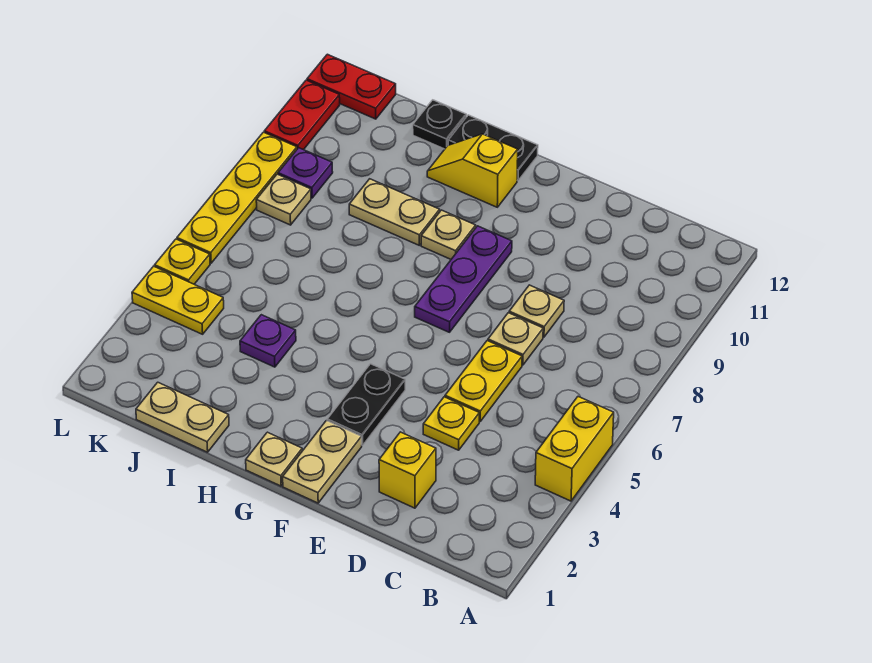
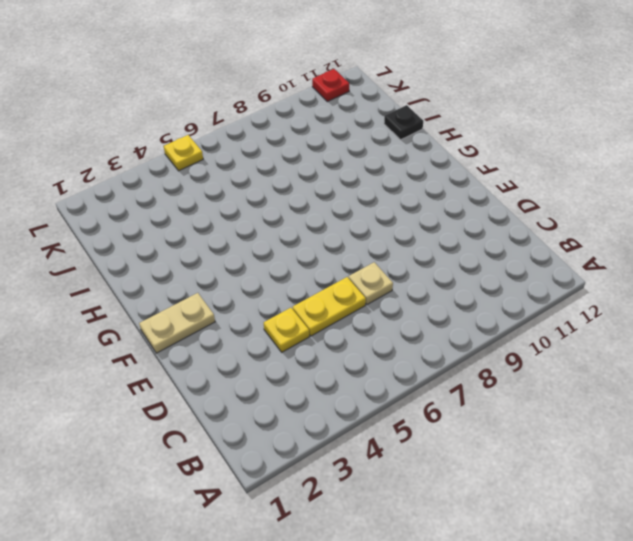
red plate L11 level 1 -> red plate L10:L11 level 1
none -> yellow brick A4:A5 level 1
none -> yellow brick D2 level 1
none -> tan plate D8 level 1

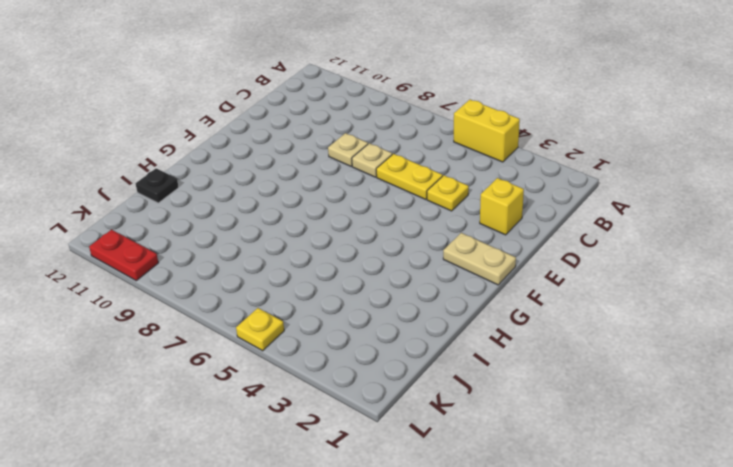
none -> black plate F3:F4 level 1
none -> purple plate F7:F9 level 1
none -> tan plate G1 level 1

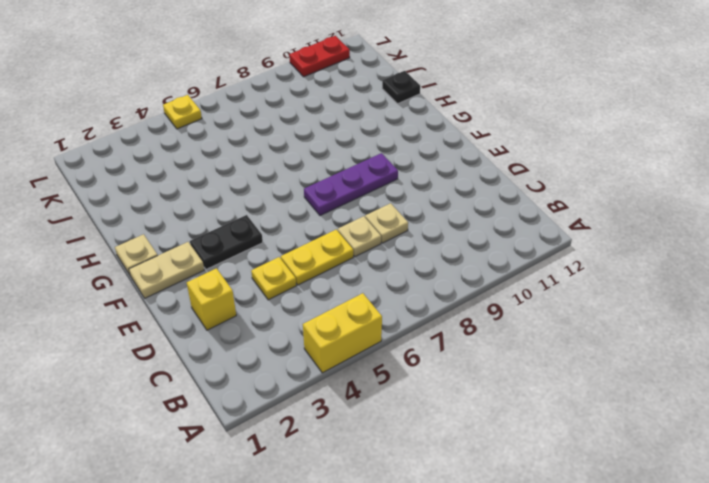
none -> tan plate G9 level 1
none -> yellow slope G11:H11 level 1 top G
none -> black plate G12:H12 level 1

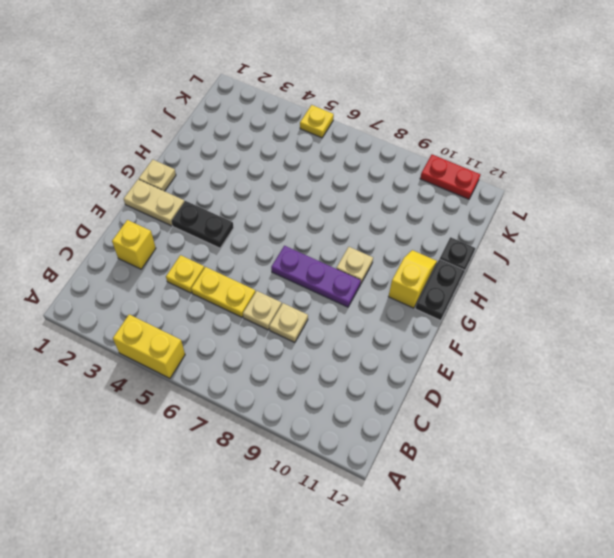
none -> tan plate H9:I9 level 1
none -> tan plate I1:J1 level 1
none -> purple plate I4 level 1

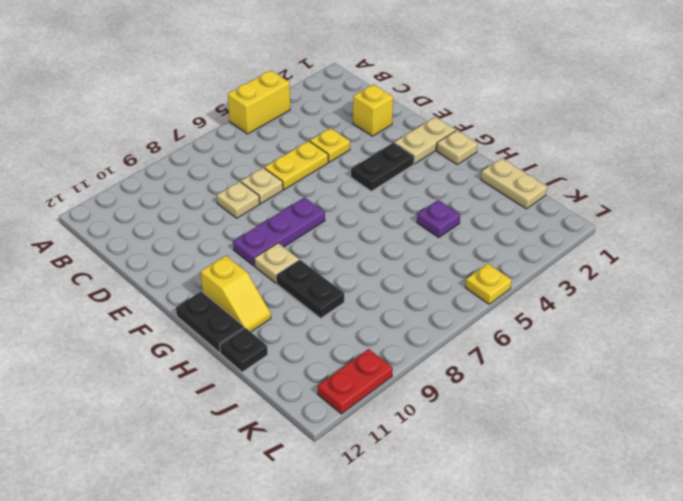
black plate H9:I9 level 1 -> tan plate H9:I9 level 1
none -> yellow plate K4:L4 level 1
none -> tan plate K8 level 1
none -> purple plate K9 level 1

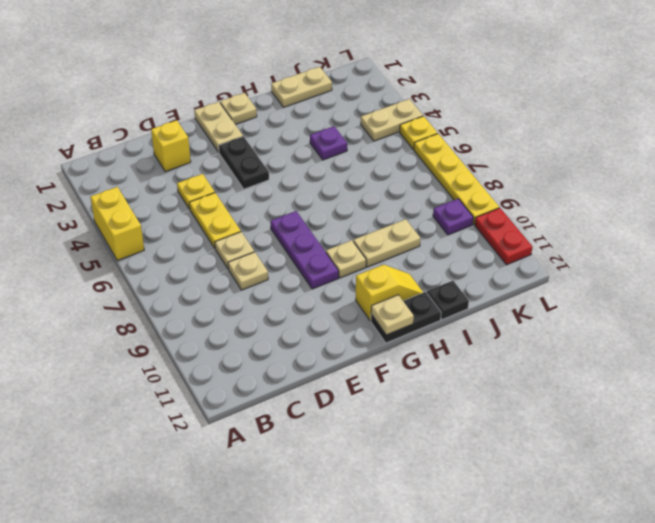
tan plate G12 level 2 -> tan plate K8 level 1
tan plate K4:L4 level 1 -> yellow plate K4:L4 level 1
none -> red plate K12:L12 level 1

